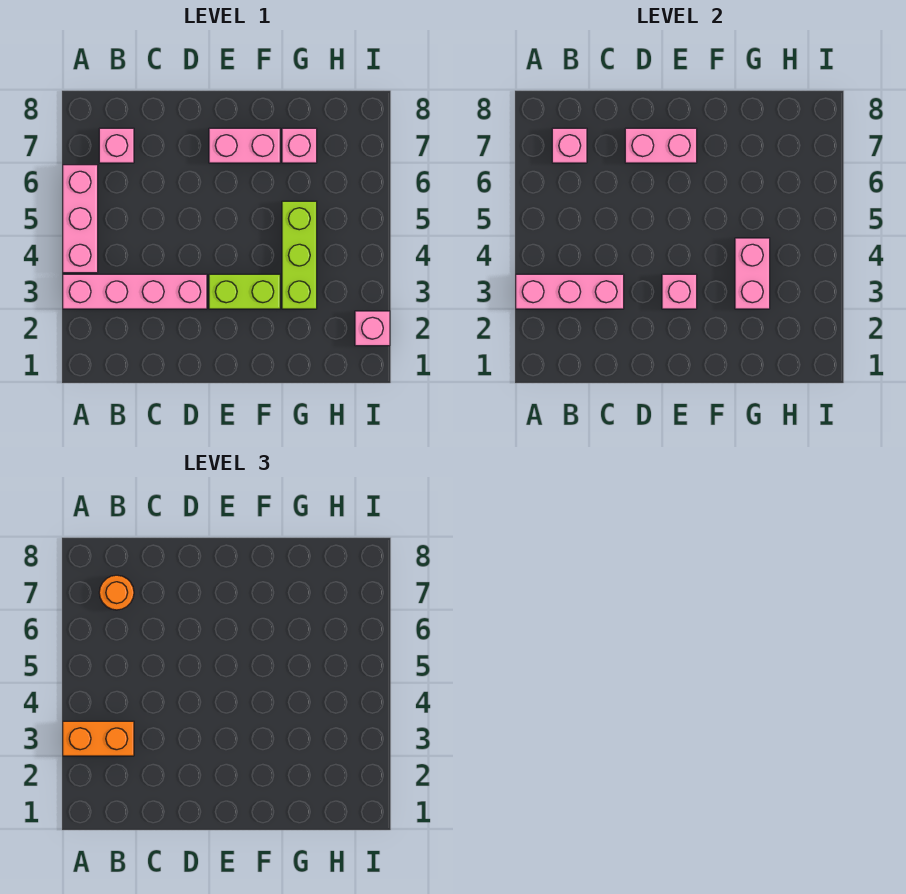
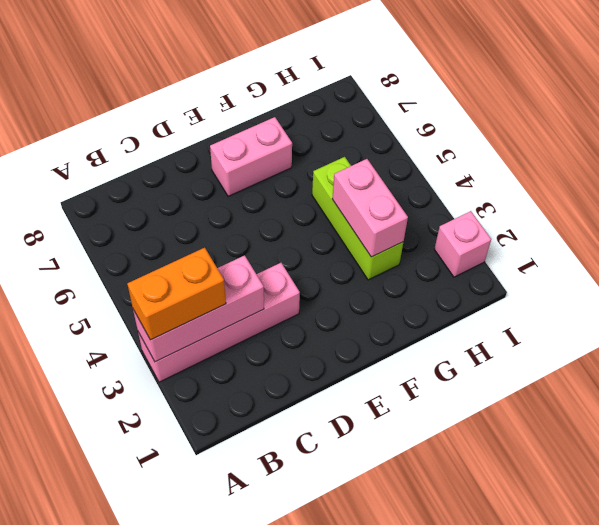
none -> pink brick A4:A6 level 1
none -> pink brick B7 level 1
none -> lime brick E3:F3 level 1

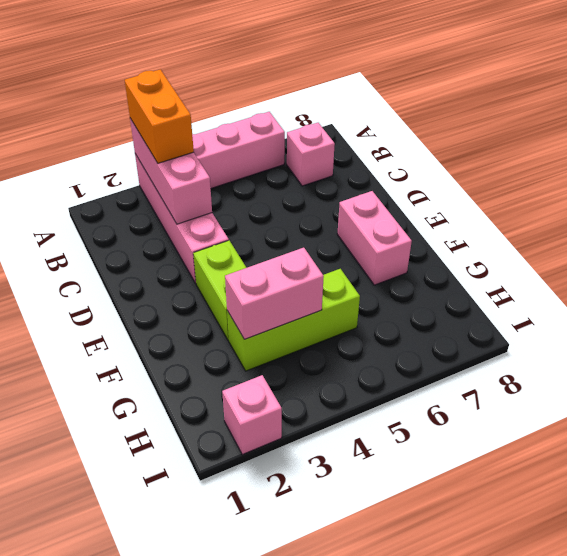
none -> pink brick G7 level 1
none -> pink brick B7 level 2
none -> pink brick D7:E7 level 2

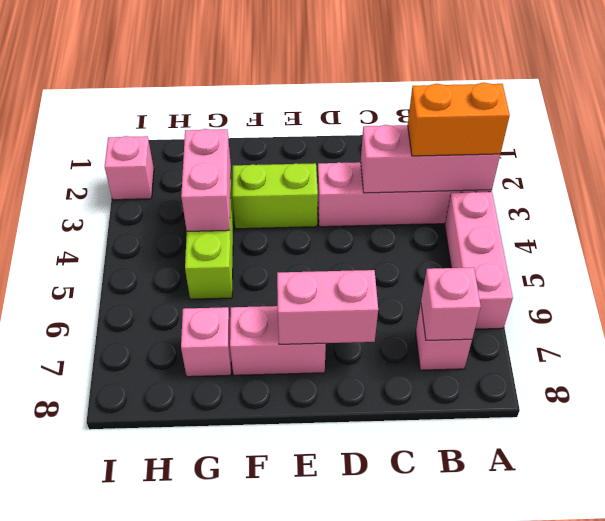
none -> pink brick E3 level 2
none -> orange round brick B7 level 3

